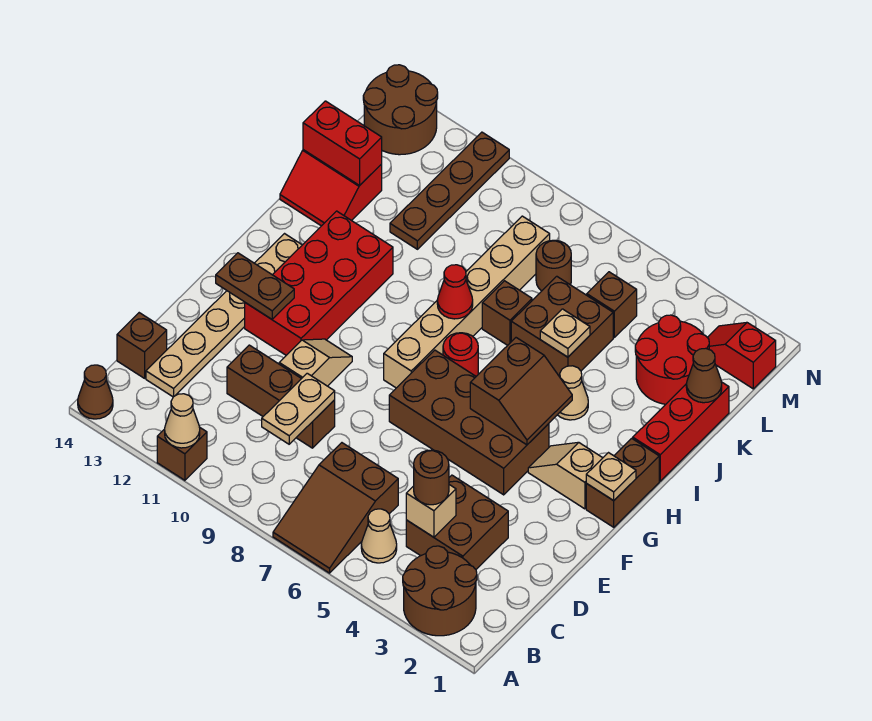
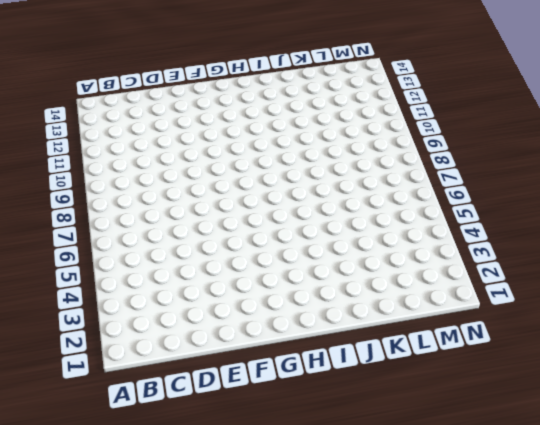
none -> brown round brick A2:B3 level 1
none -> brown slope A6:C7 level 1 top C
none -> brown brick A11 level 1
none -> brown cone A14 level 1

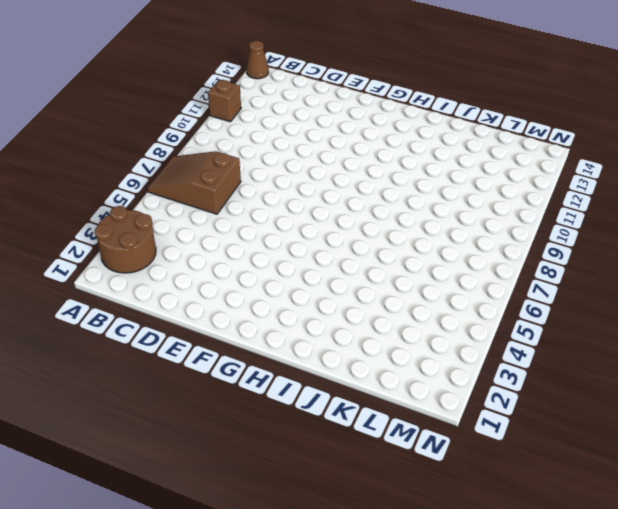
none -> tan cone B5 level 1
none -> brown brick C3:D4 level 1
none -> tan plate C13:H13 level 1
none -> brown brick C14 level 1

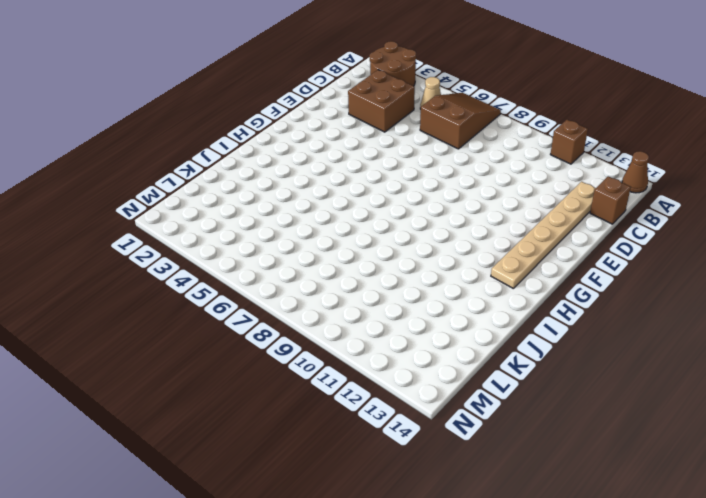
none -> brown brick D9:D11 level 1
none -> tan slope E10:F10 level 1 top E
none -> brown brick F4:G7 level 1
none -> red brick F11:I12 level 1

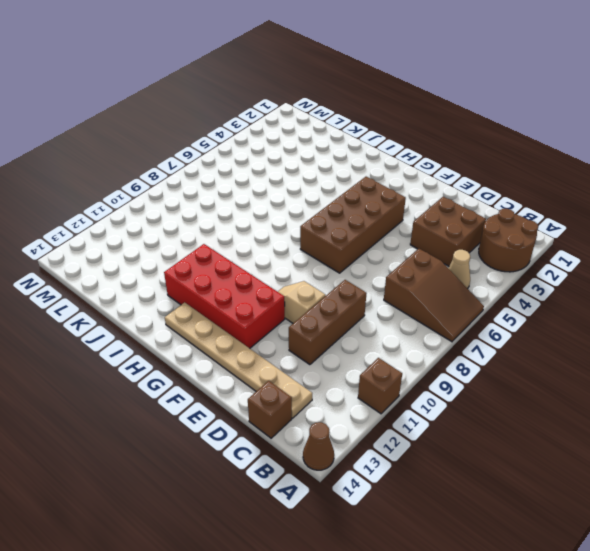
none -> brown brick G1:H1 level 1
none -> tan slope G2:G3 level 1 top 2
none -> tan brick G8:L8 level 1
none -> red round brick H7 level 1

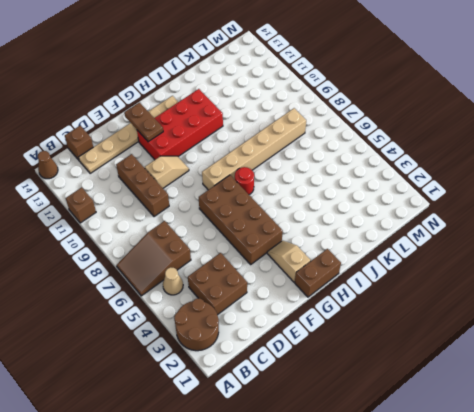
none -> red brick I1:K1 level 1
none -> tan cone I4 level 1
none -> brown brick J5:K6 level 1
none -> brown brick J7 level 1

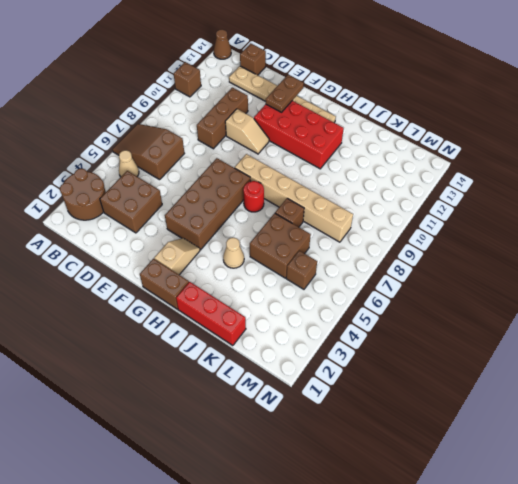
none -> red slope J13:K14 level 1 top K
none -> red round brick K2:L3 level 1
none -> brown plate K11:N11 level 1
none -> brown round brick L7 level 1

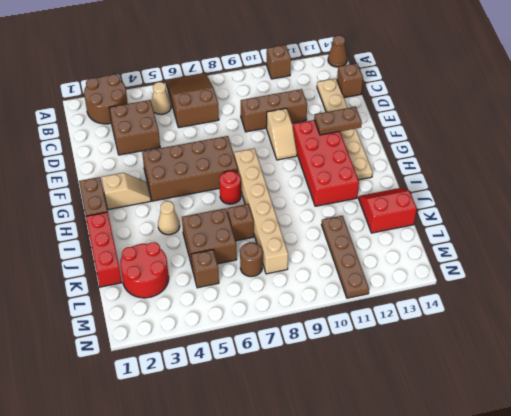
none -> red slope M1:M2 level 1 top 1
none -> brown round brick M13:N14 level 1
none -> tan cone A11 level 2
none -> tan brick C4 level 2

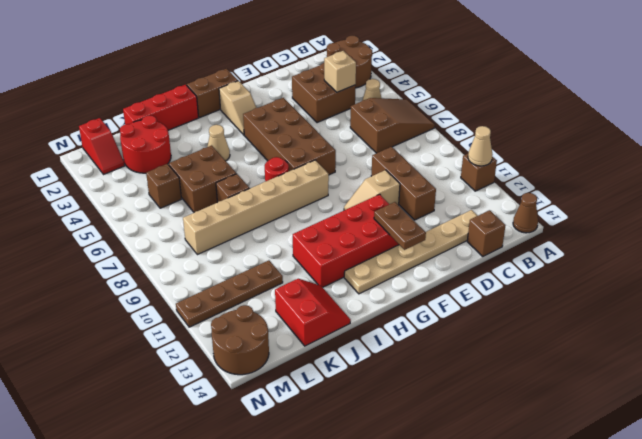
none -> brown round brick L7 level 1
none -> tan plate C9:D9 level 2
none -> tan plate G1 level 2
none -> brown slope G4:H5 level 2 top 5

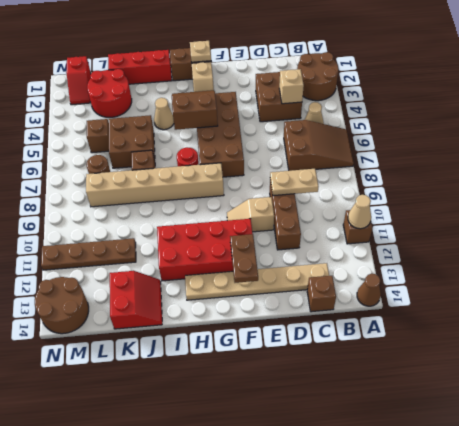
none -> red cone I8 level 2
none -> tan plate J5 level 2
none -> brown cone K1 level 2
none -> red brick K13:K14 level 2

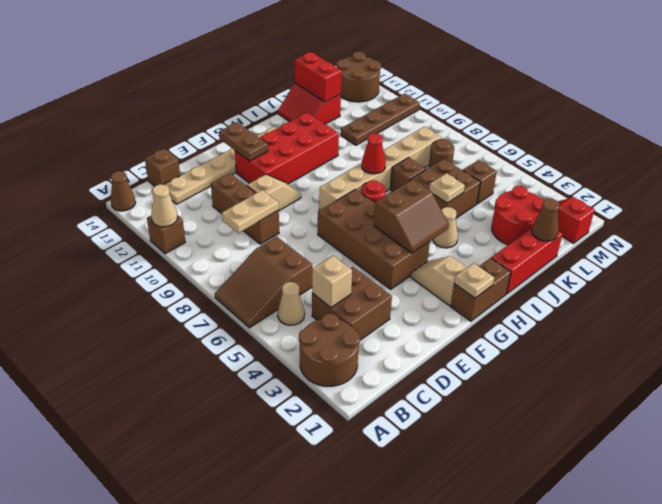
none -> brown round brick C4 level 3

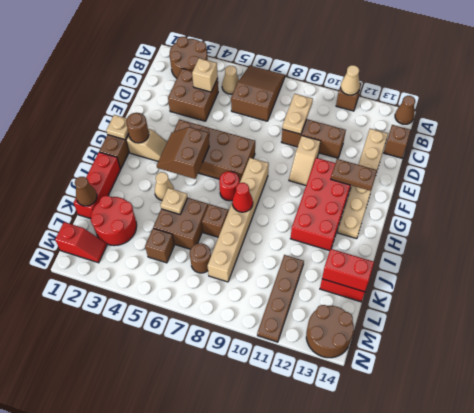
brown round brick G2 level 2 -> brown round brick C4 level 3

